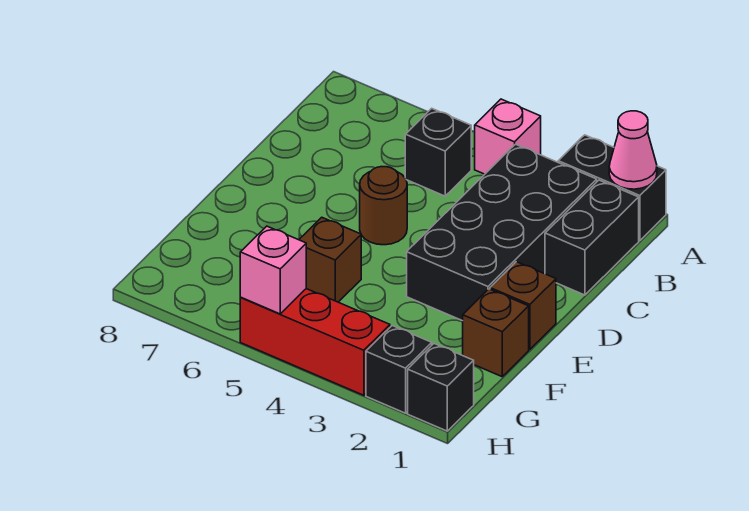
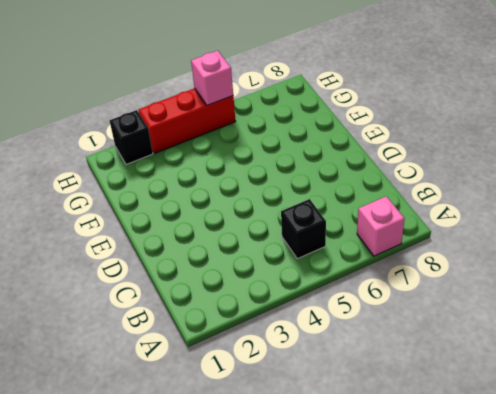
pink brick A7 level 1 -> pink brick A4 level 1
none -> black brick A1:A2 level 1
none -> black brick B1:C1 level 1
none -> black brick B2:E3 level 1

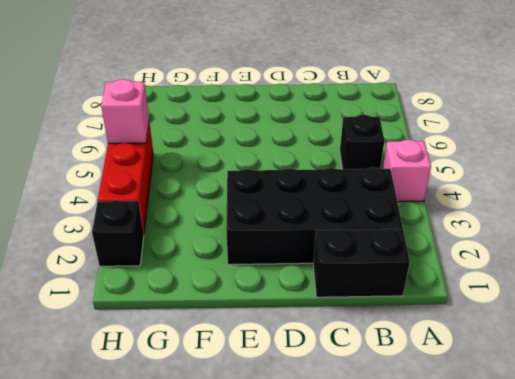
none -> black brick A1:A2 level 1
none -> brown round brick D5 level 1
none -> brown brick E1 level 1

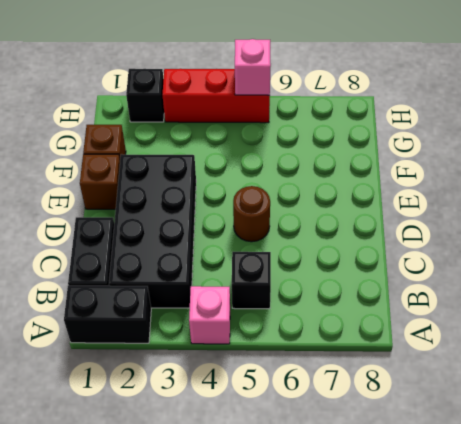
none -> brown brick F5 level 1
none -> black brick H1 level 1
none -> pink cone A1 level 2

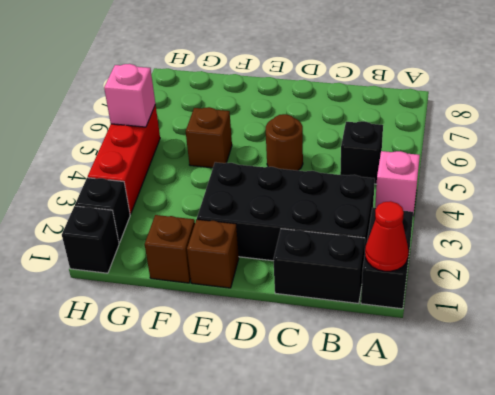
red cone A1 level 2 -> pink cone A1 level 2

